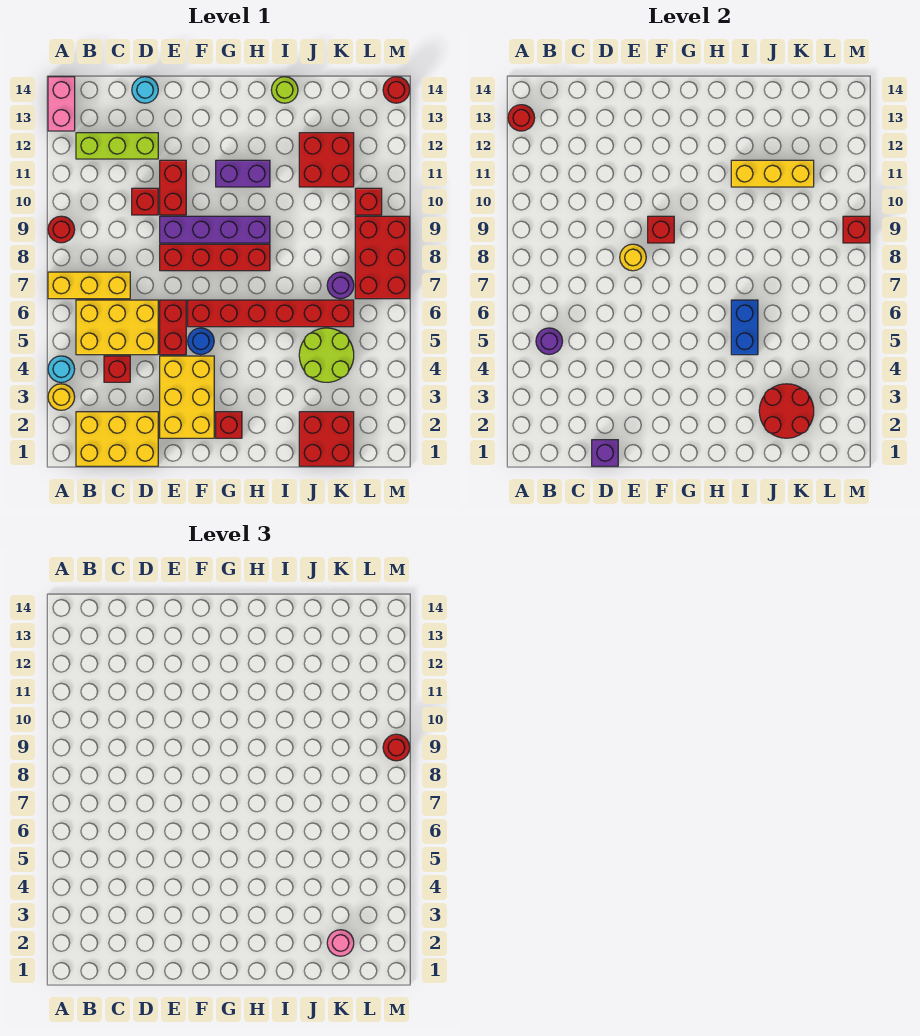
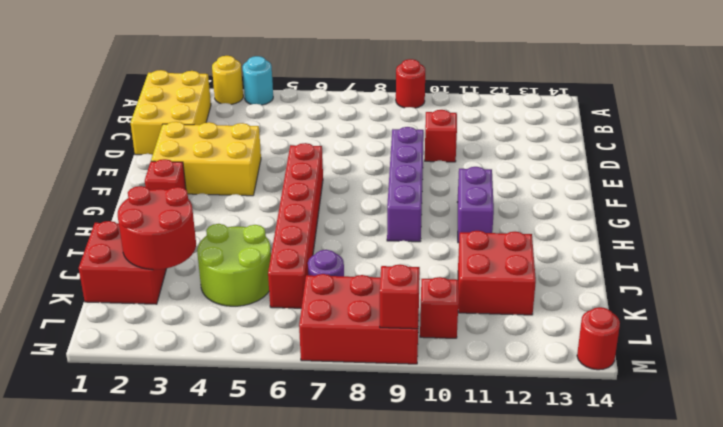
none -> yellow brick A7:C7 level 1
none -> pink brick A13:A14 level 1
none -> yellow brick B5:D6 level 1
none -> lime brick B12:D12 level 1

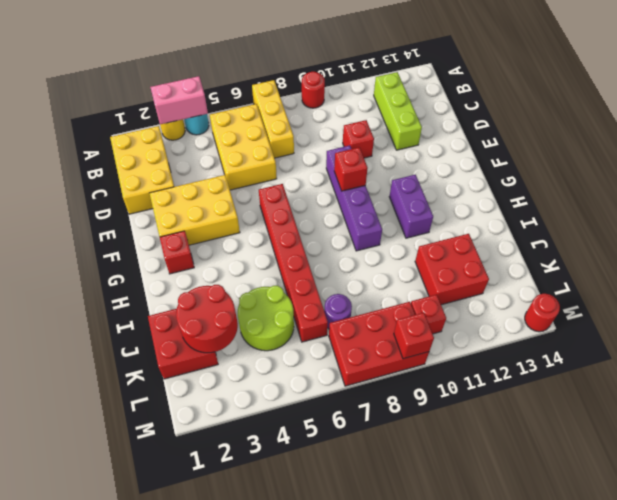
pink brick A3:A4 level 2 -> pink brick A13:A14 level 1
none -> red brick C4 level 1
none -> cyan round brick D14 level 1
none -> red brick E5:E6 level 1
none -> red brick E8:H8 level 1

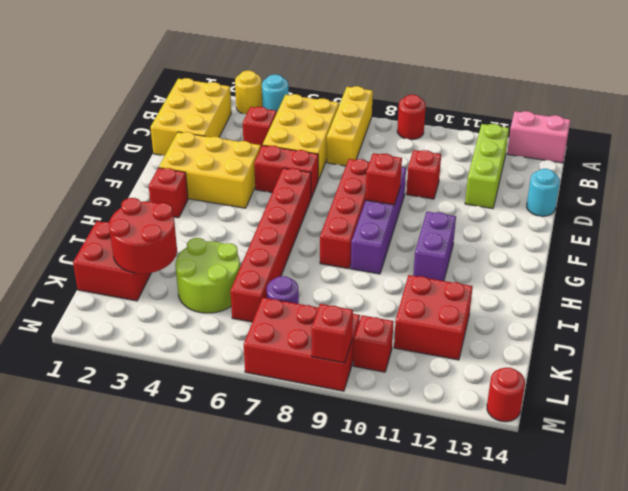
none -> red brick E10:E11 level 1
none -> blue round brick F5 level 1
none -> lime round brick I14 level 1
none -> red round brick A13 level 2

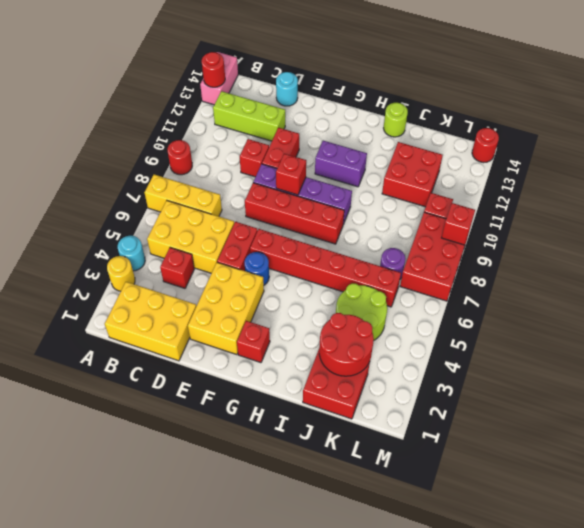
none -> purple round brick B5 level 2
none -> purple brick D1 level 2
none -> yellow round brick E8 level 2
none -> blue brick I5:I6 level 2

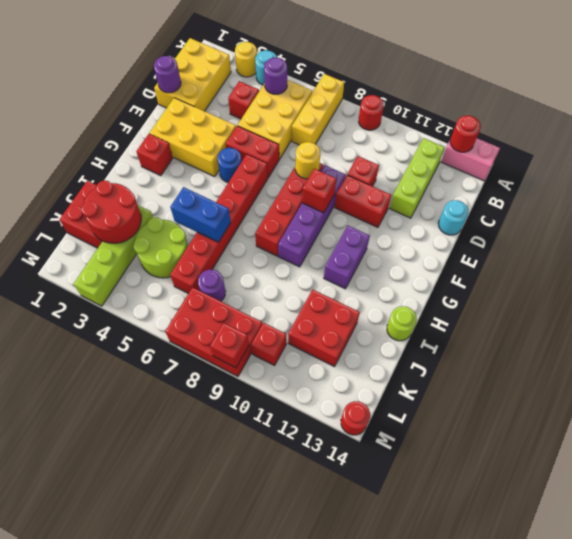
purple round brick D1 level 2 -> purple brick D1 level 2
lime brick J3:M3 level 1 -> none
none -> yellow brick I11:K11 level 2
none -> pink round brick K2 level 3
none -> red round brick M9 level 3

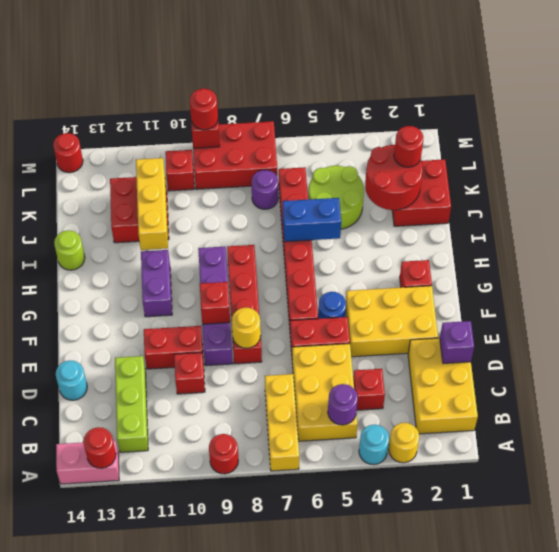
red round brick K2 level 3 -> pink round brick K2 level 3

